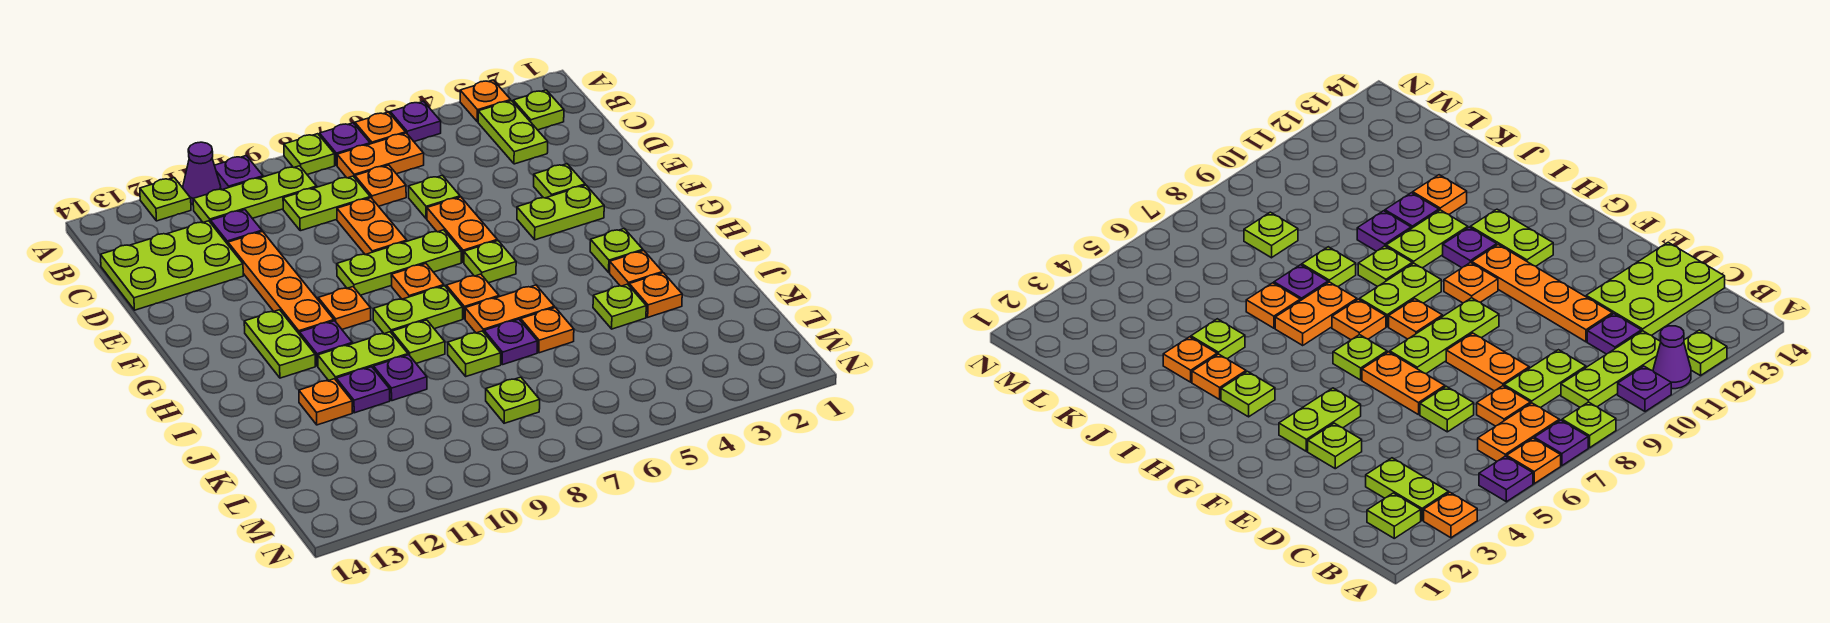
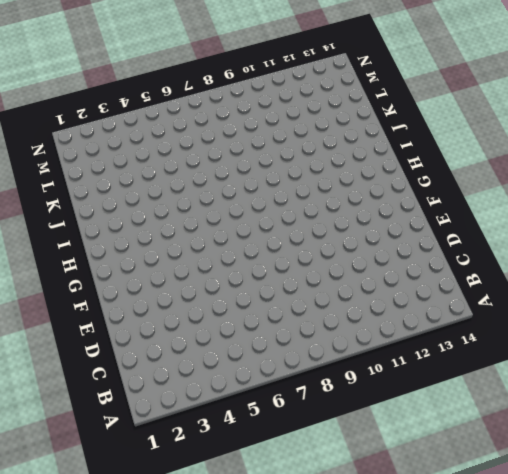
none -> orange plate A3 level 1
none -> purple plate A5 level 1
none -> orange plate A6 level 1
none -> purple plate A7 level 1

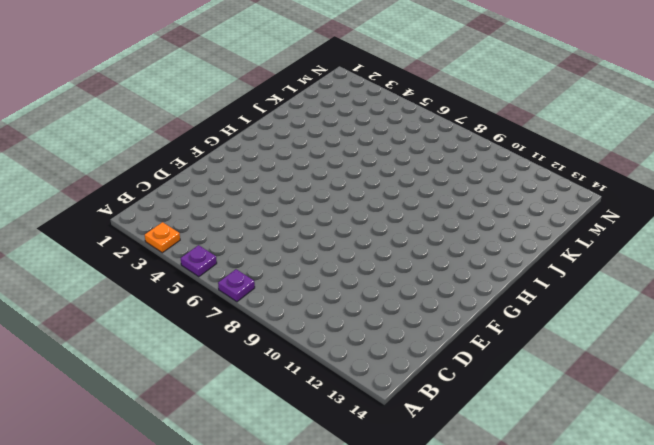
none -> orange plate A6 level 1
none -> lime plate A8 level 1
none -> purple plate A10 level 1
none -> purple cone A11 level 1

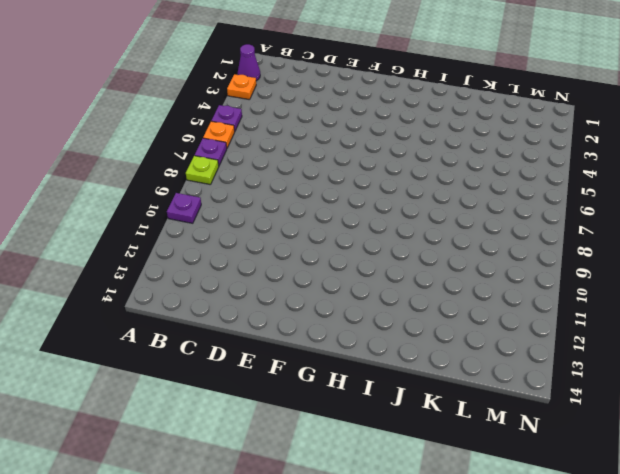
purple cone A2 level 1 -> purple cone A11 level 1
none -> lime plate A12 level 1
none -> lime plate B2 level 1
none -> lime plate B3:C3 level 1
none -> orange plate B6:B7 level 1

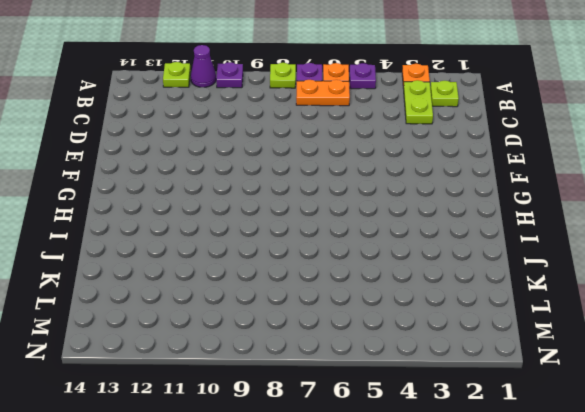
none -> lime plate B9:B11 level 1
none -> orange plate C7 level 1
none -> lime plate C8:C9 level 1
none -> purple plate C11 level 1

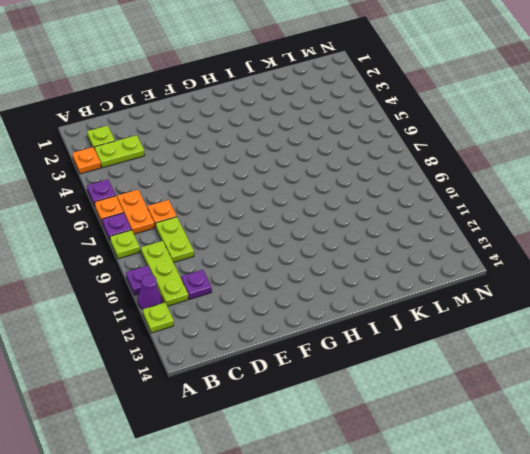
none -> lime plate C12:D14 level 1
none -> lime plate D6 level 1
none -> orange plate D8:E8 level 1
none -> orange plate D11:G11 level 1

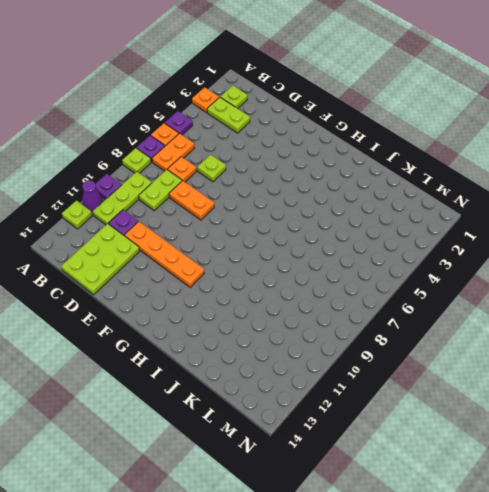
none -> lime plate E3 level 1
none -> orange plate E6:F6 level 1
none -> lime plate F3:F4 level 1
none -> lime plate F7:F9 level 1

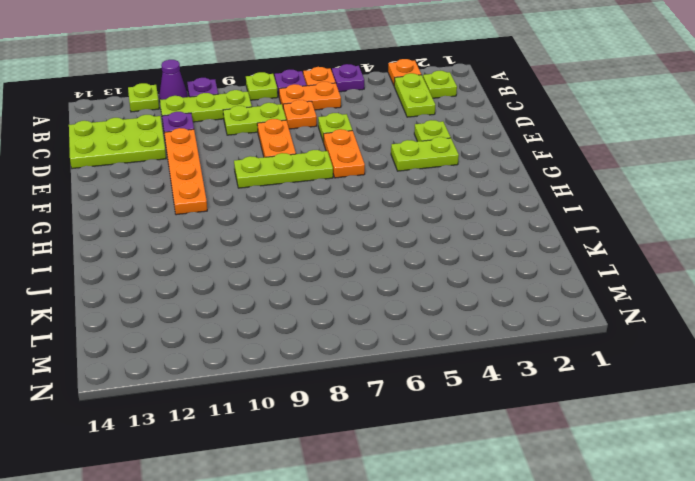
none -> lime plate G6 level 1
none -> orange plate G8 level 1
none -> orange plate G10 level 1
none -> lime plate G12:H12 level 1

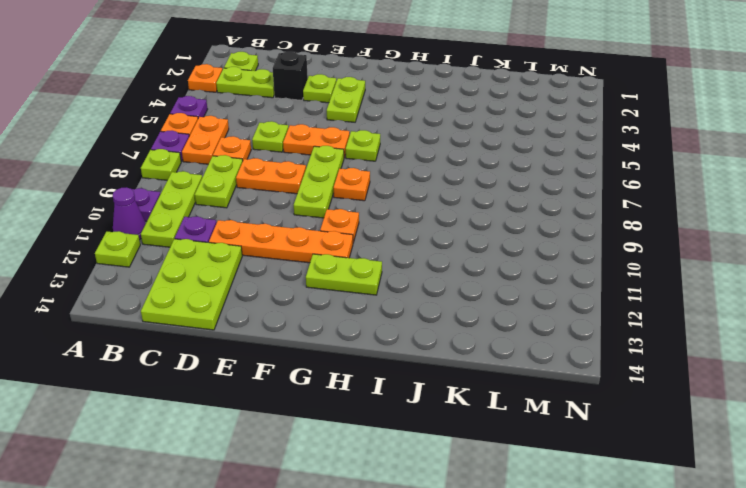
black brick D3 level 1 -> none
none -> lime plate H3 level 1
none -> orange plate H7 level 1
none -> lime plate H8:H9 level 1
none -> purple plate H11 level 1

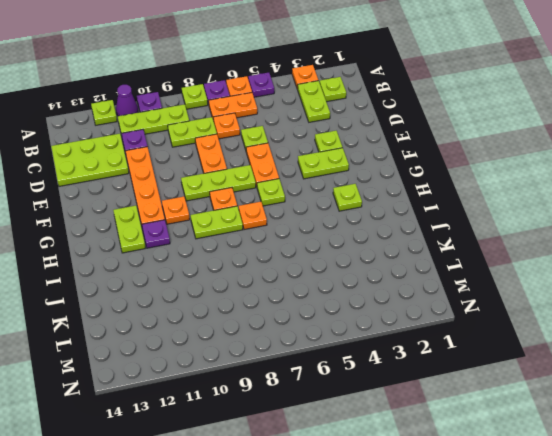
none -> orange plate I3 level 1
none -> orange plate I6:I7 level 1
none -> lime plate I9 level 1
none -> lime plate I10:I11 level 1

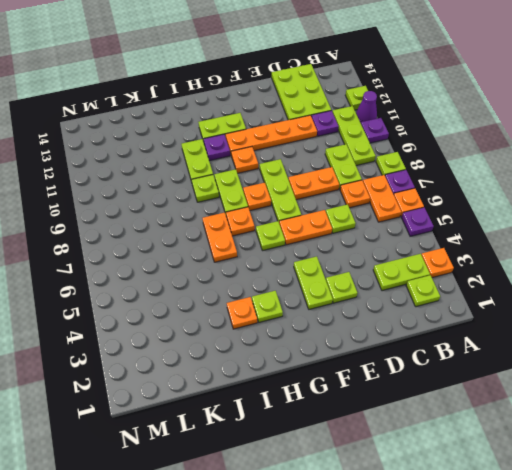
none -> orange plate J3 level 1
none -> lime plate J4 level 1
none -> orange plate J6 level 1
none -> purple plate J7 level 1

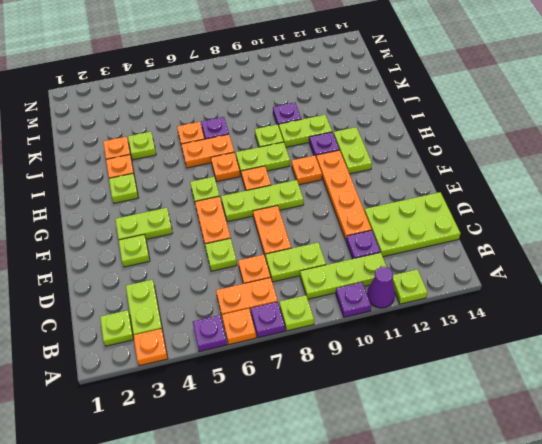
none -> lime plate J8 level 1
none -> purple plate J11 level 1
none -> orange plate J12 level 1
none -> lime plate L8 level 1

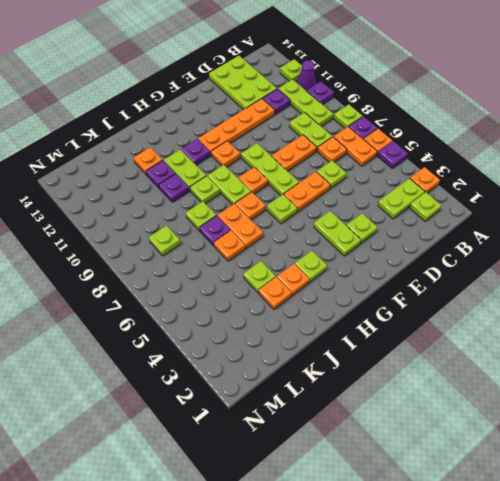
none -> lime plate G12:H12 level 1

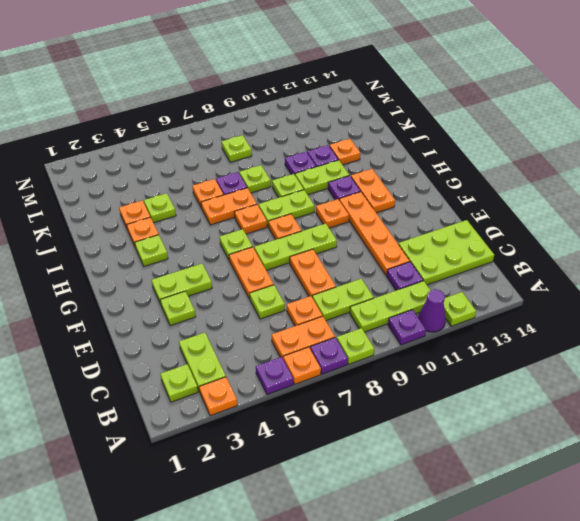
orange plate G12:H12 level 1 -> lime plate G12:H12 level 1

